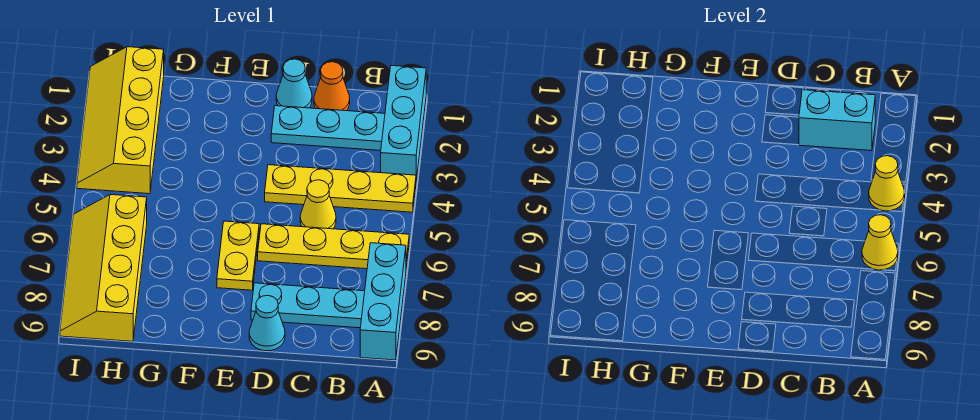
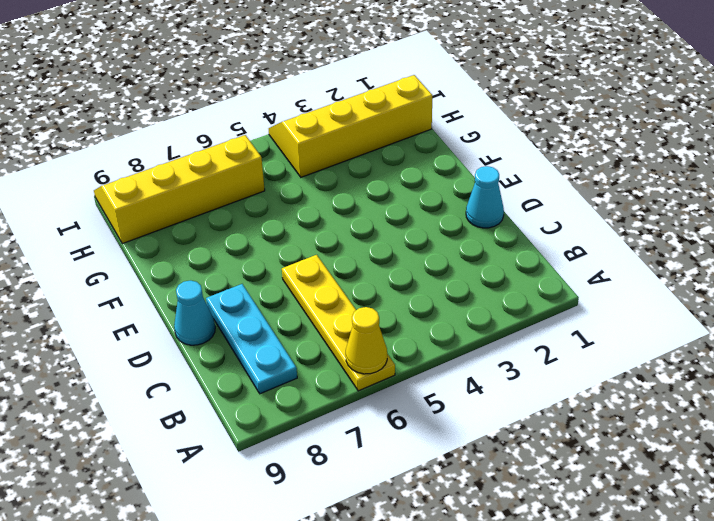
none -> cyan brick A1:A3 level 1
none -> yellow plate A4:D4 level 1
none -> cyan brick A7:A9 level 1

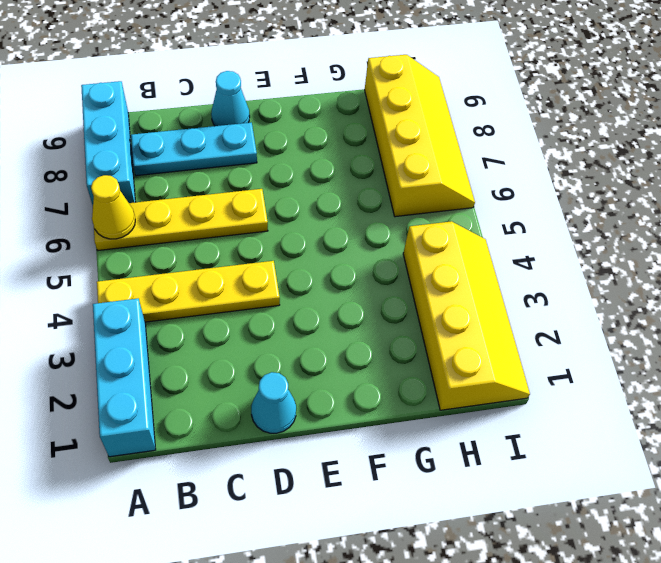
none -> cyan plate B2:D2 level 1
none -> orange cone C1 level 1
none -> yellow cone C5 level 1

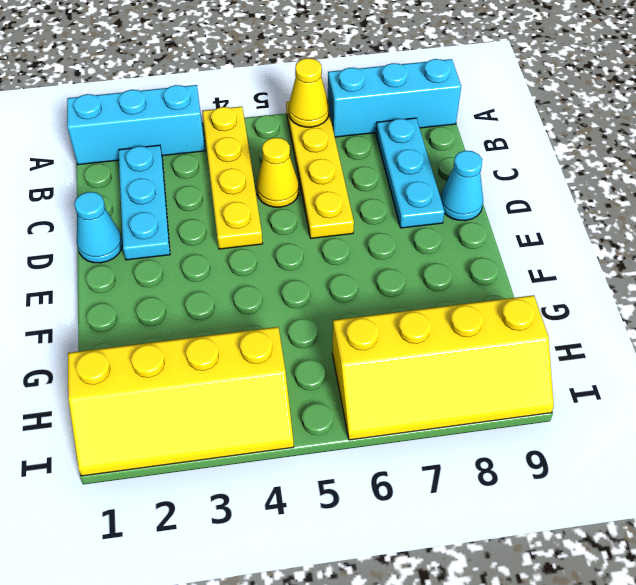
none -> orange cone C1 level 1
none -> yellow plate E6:E7 level 1
none -> yellow cone A4 level 2

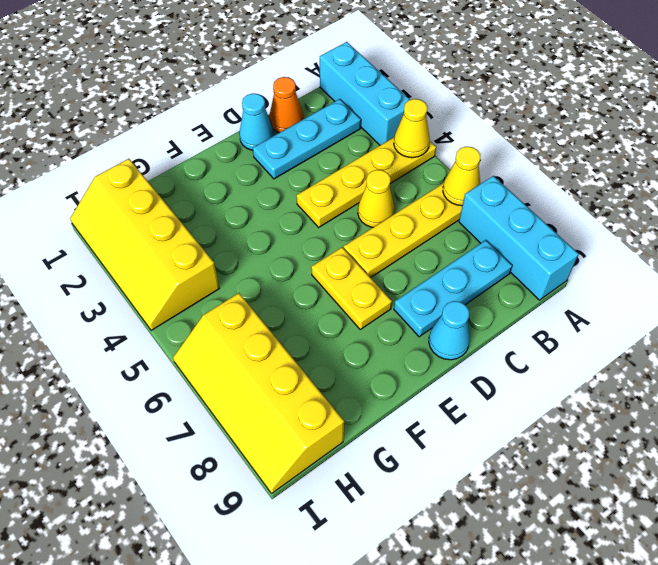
none -> cyan brick B2:C2 level 2

